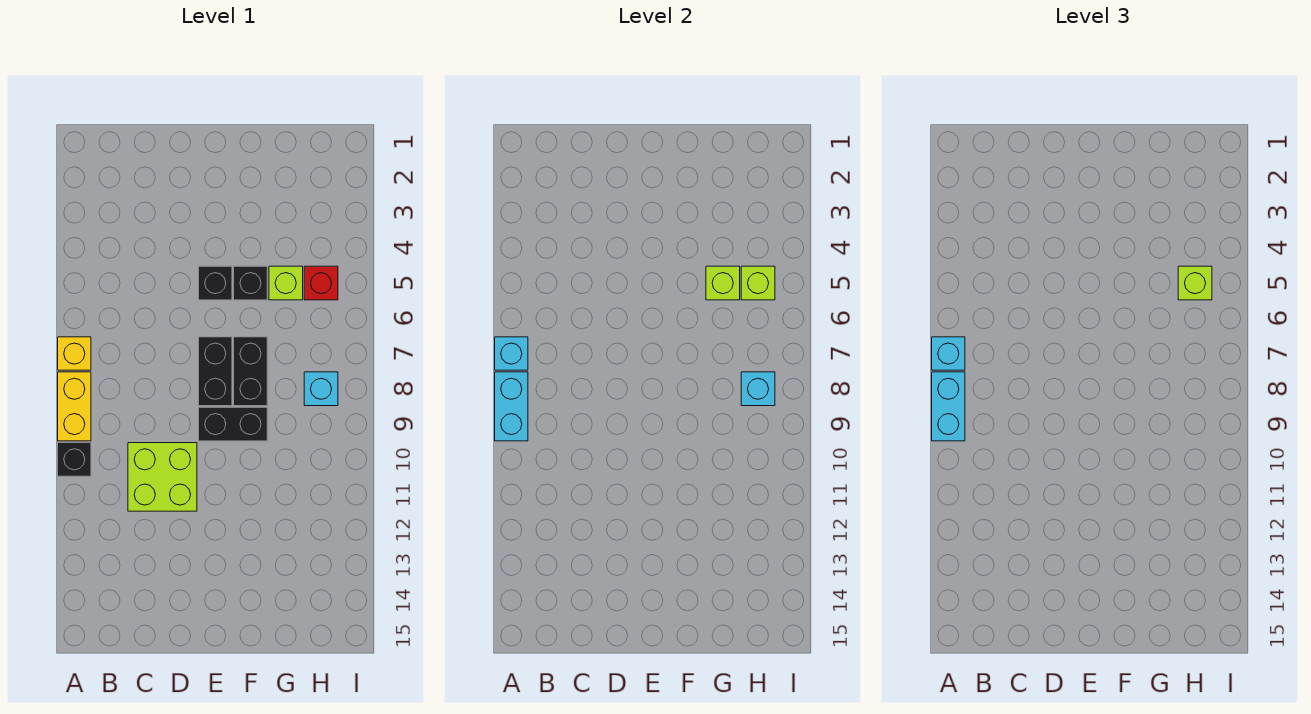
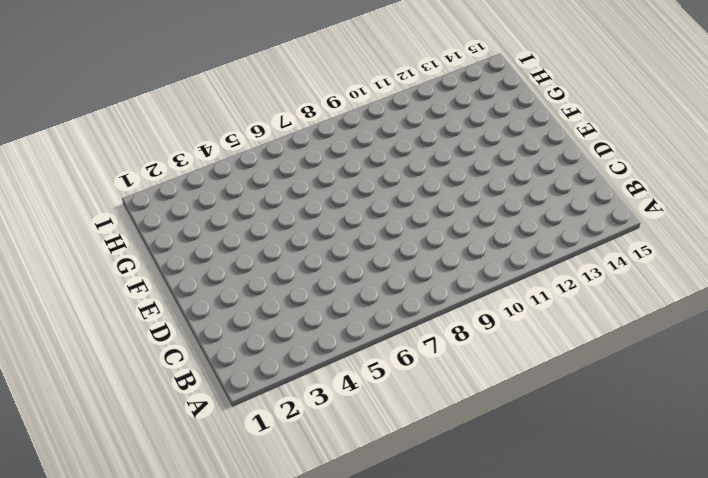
none -> yellow brick A7 level 1
none -> yellow brick A8:A9 level 1
none -> black brick A10 level 1

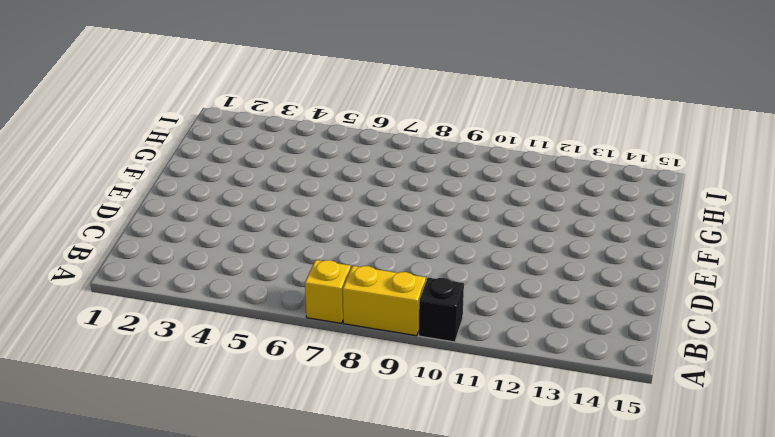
none -> lime brick C10:D11 level 1
none -> black brick E5 level 1
none -> black brick E7:E8 level 1

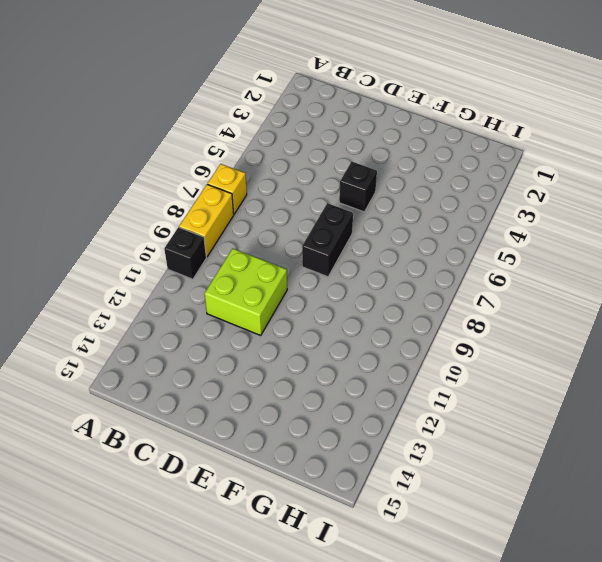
none -> black brick E9:F9 level 1
none -> black brick F5 level 1
none -> black brick F7:F8 level 1

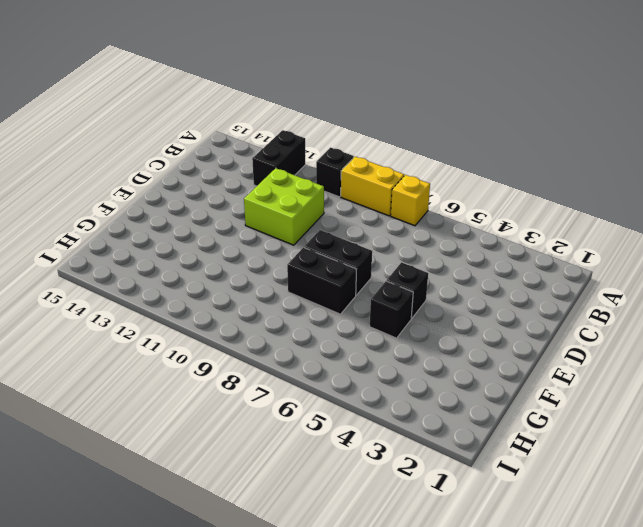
black brick A12:B12 level 1 -> black brick E9:F9 level 1
none -> lime brick G5 level 1
none -> red brick H5 level 1
none -> cyan brick H8 level 1

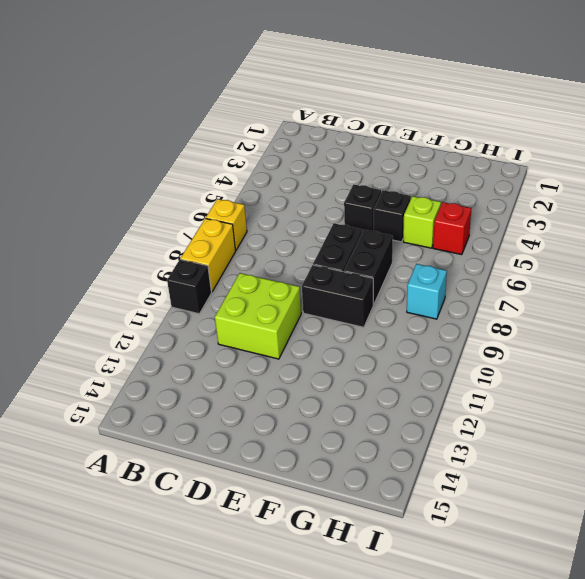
none -> cyan brick A7 level 2
none -> cyan brick A8:A9 level 2
none -> lime brick G5 level 2

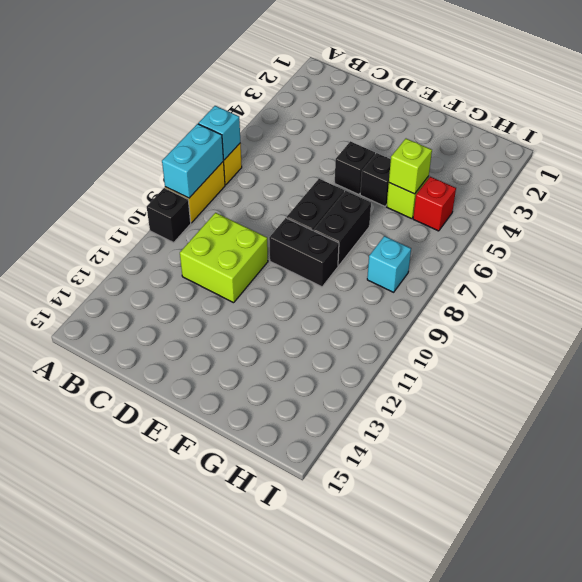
none -> lime brick H5 level 2
none -> cyan brick H8 level 2
none -> cyan brick A7 level 3

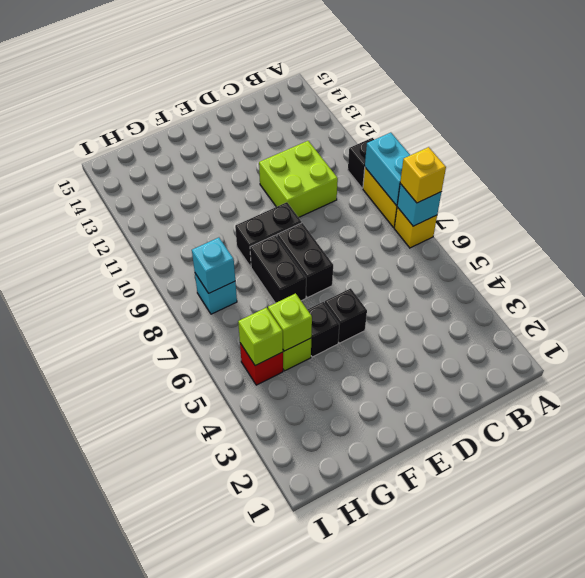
yellow brick A7 level 3 -> cyan brick A7 level 3
none -> cyan brick A8:A9 level 3
none -> lime brick H5 level 3

